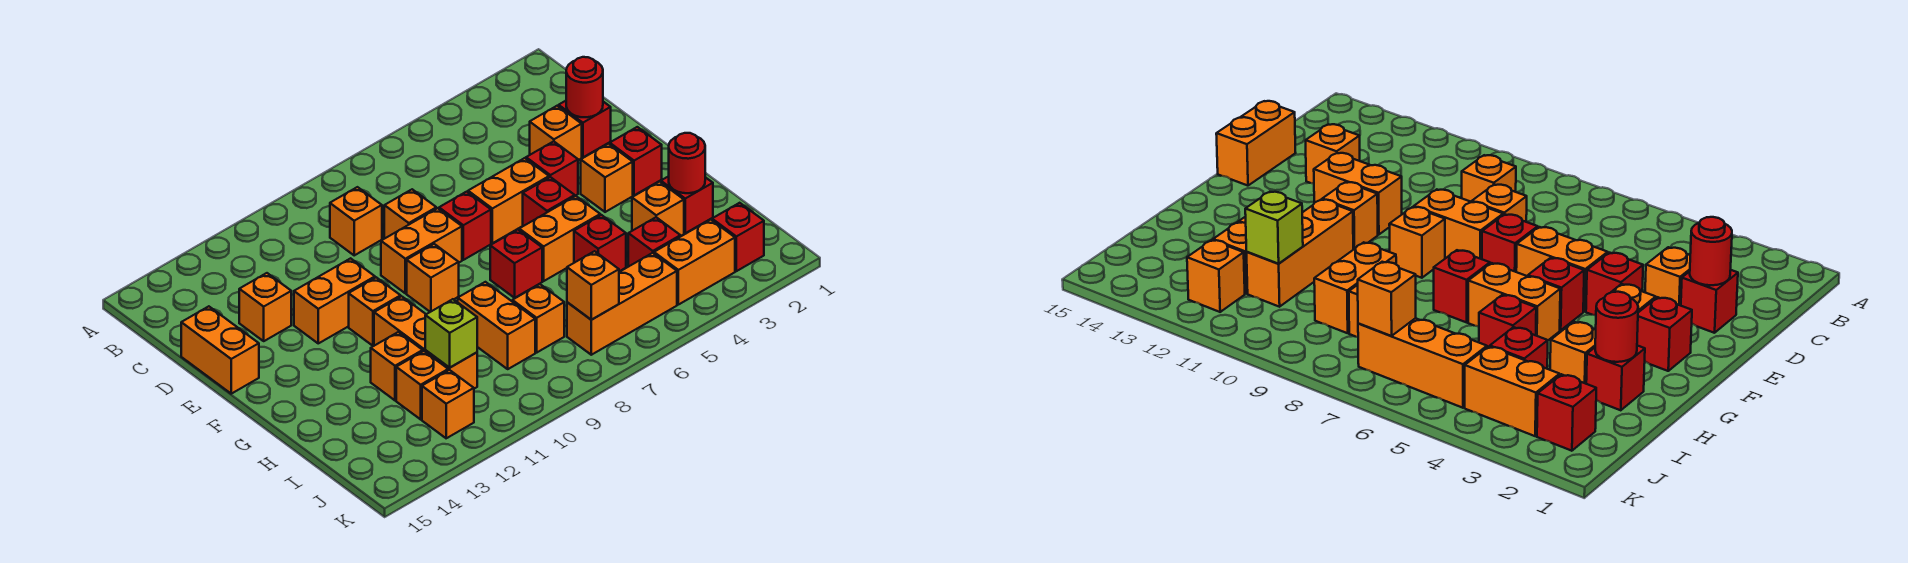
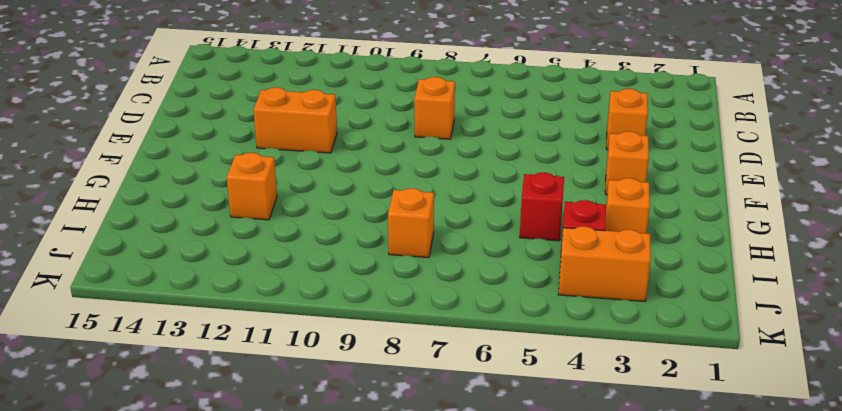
none -> orange brick C9 level 1
none -> red brick D2 level 1
none -> orange brick D13 level 1
none -> orange brick D15:E15 level 1

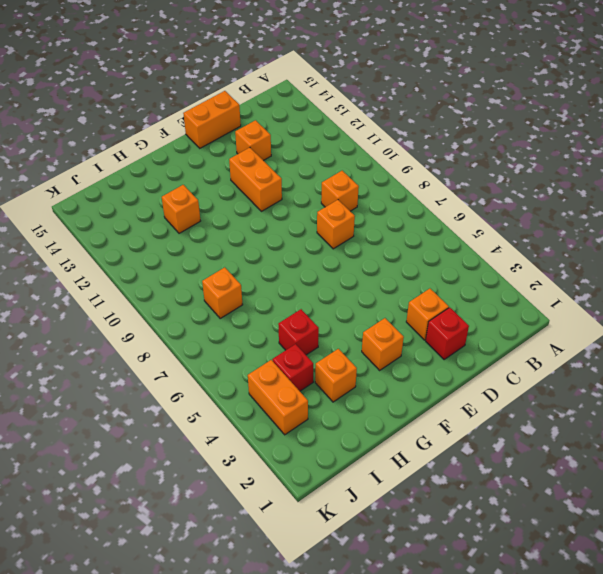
none -> red brick E4 level 1
none -> orange brick E5:E6 level 1
none -> red brick E7 level 1
none -> orange brick E8:E9 level 1

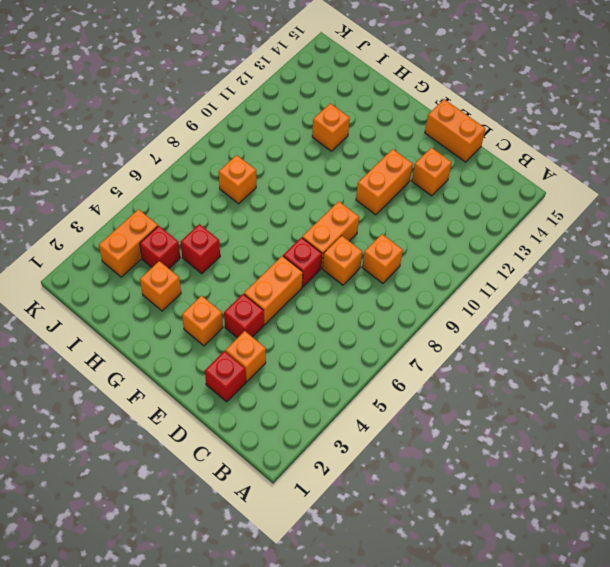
none -> red brick F2 level 1
none -> red brick F5 level 1
none -> orange brick F9 level 1
none -> orange brick F11 level 1

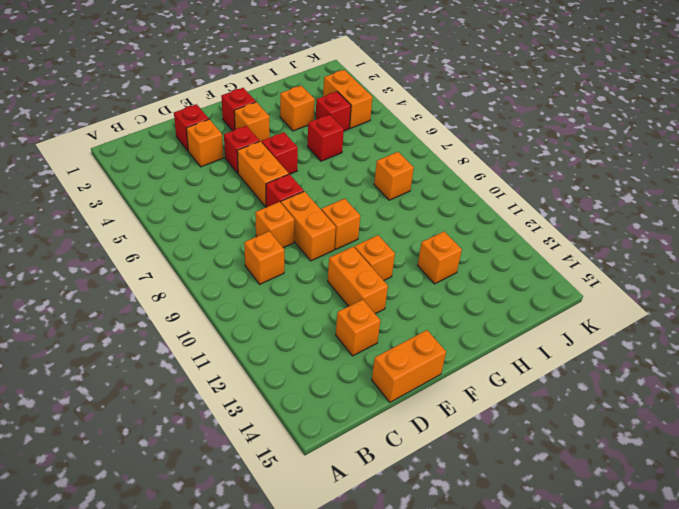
none -> orange brick G5:G6 level 1
none -> red brick G7 level 1
none -> orange brick G11:I11 level 1
none -> red brick H2 level 1

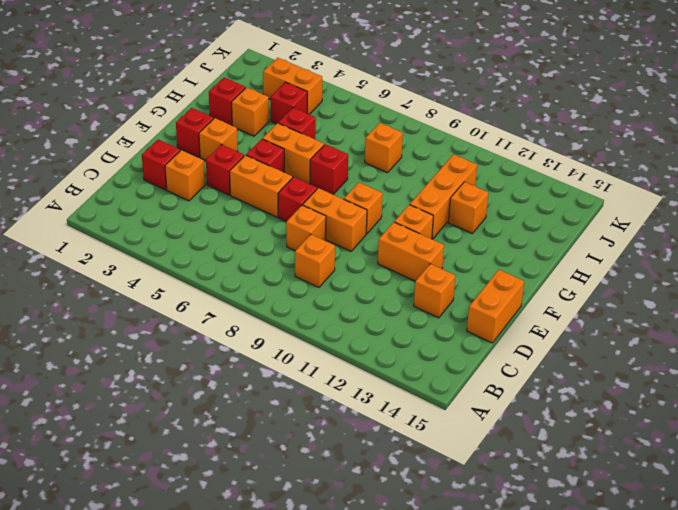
none -> orange brick H9:I9 level 1
none -> orange brick I12 level 1
none -> red brick J2 level 1
none -> orange brick J5:J7 level 1

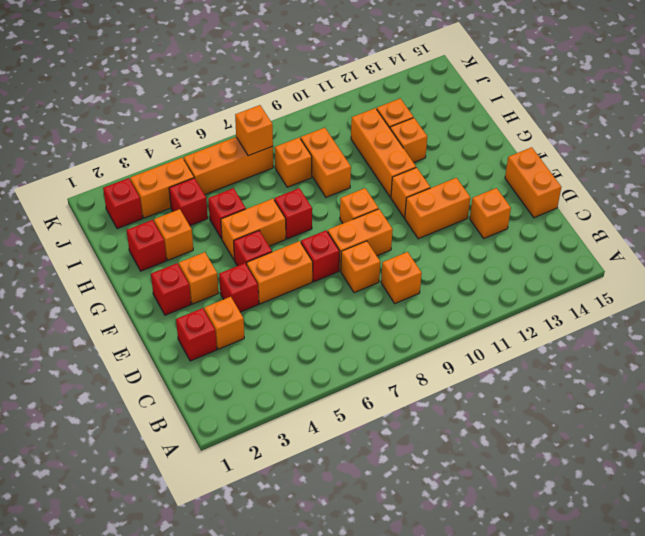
none -> orange brick J12 level 1
none -> red round brick D2 level 2
none -> red round brick H2 level 2
none -> lime brick I11 level 2

